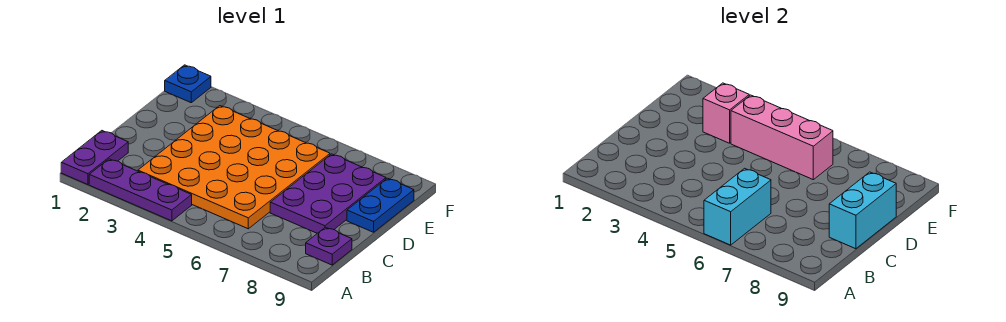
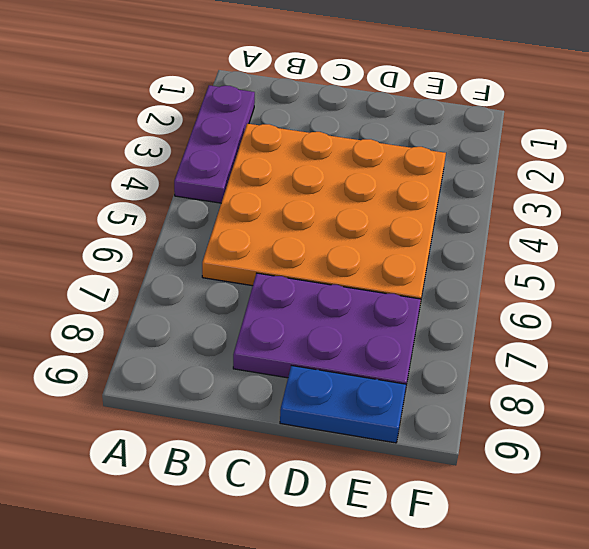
none -> purple plate A1:B1 level 1
none -> purple plate B9 level 1

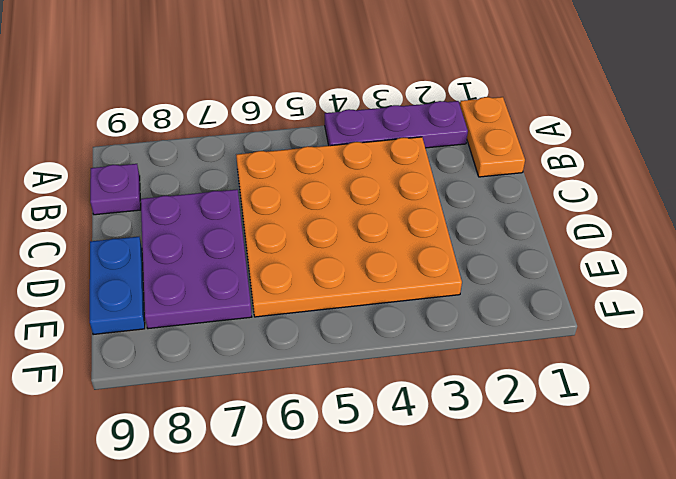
orange plate A1:B1 level 1 -> purple plate A1:B1 level 1
none -> blue plate F1 level 1
none -> cyan brick A6:B6 level 2

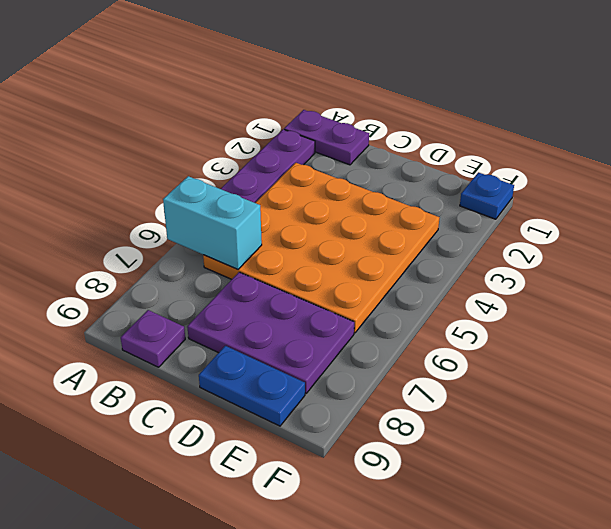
none -> cyan brick C9:D9 level 2
none -> pink brick E3 level 2

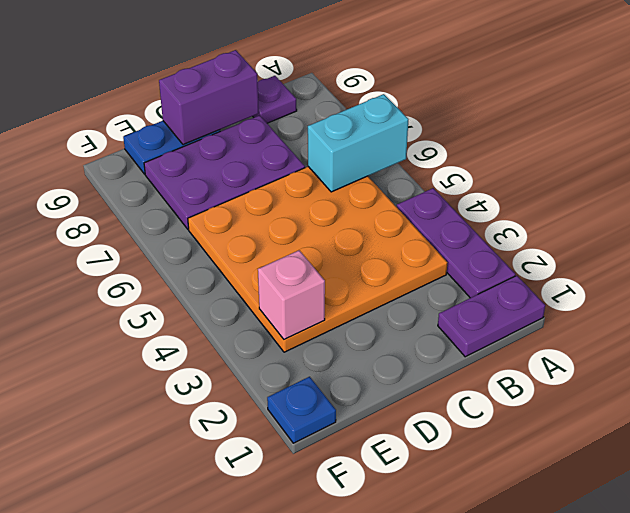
purple brick C9:D9 level 2 -> cyan brick C9:D9 level 2
none -> pink brick E4:E6 level 2

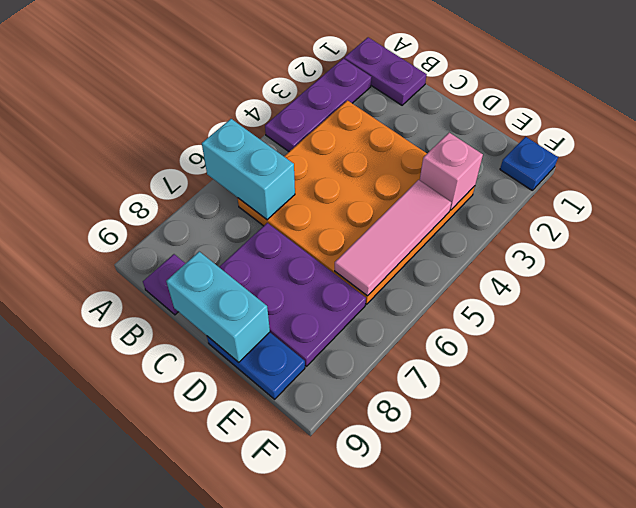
pink tile E4:E6 level 2 -> pink brick E4:E6 level 2

